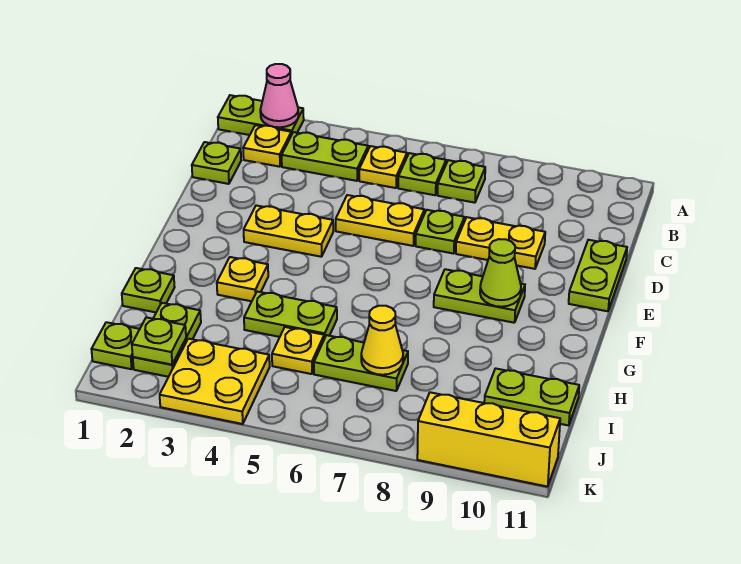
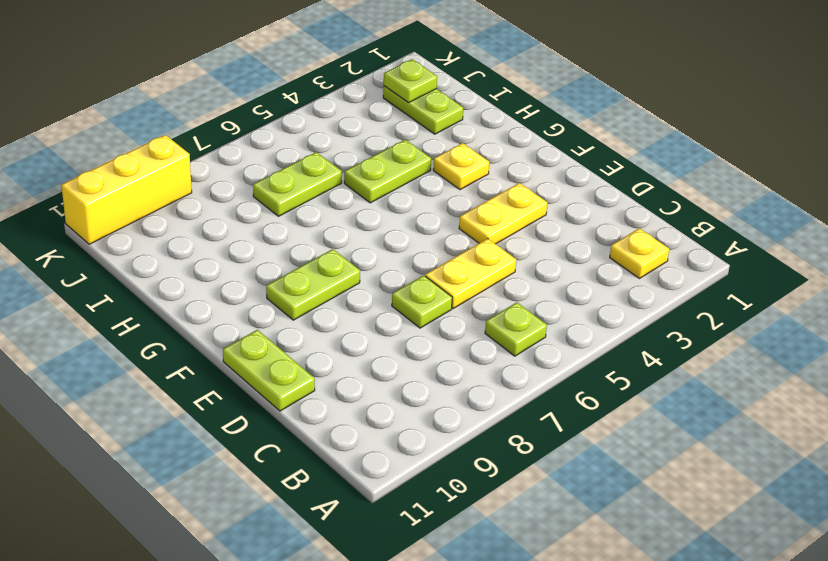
none -> lime plate A1:A2 level 1
none -> lime plate B3:B4 level 1
none -> yellow plate B5 level 1

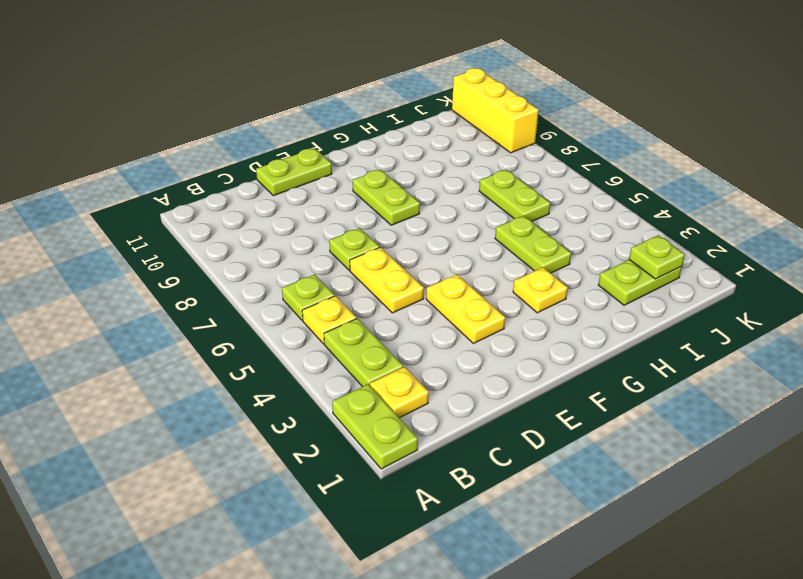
none -> lime plate B7 level 1
none -> lime plate C1 level 1
none -> yellow plate D8:D9 level 1

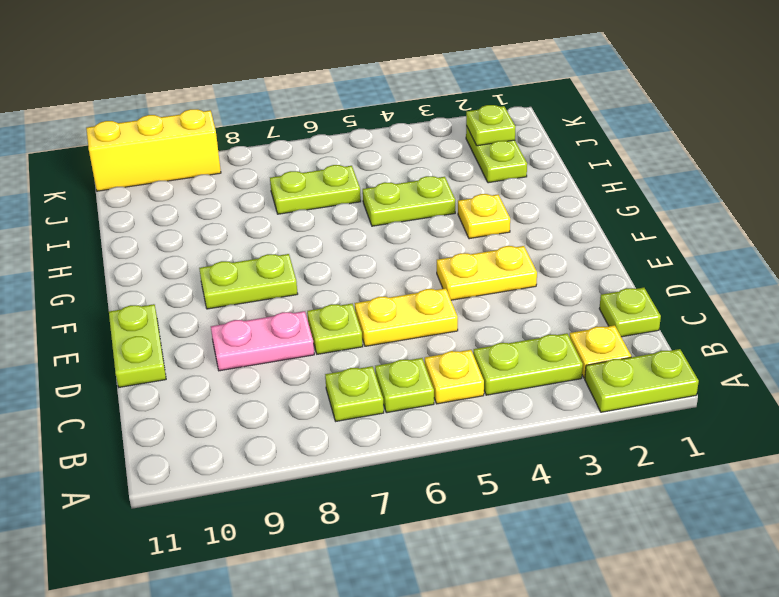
pink plate D8:D9 level 1 -> yellow plate D8:D9 level 1
none -> lime plate H1 level 1
none -> yellow plate I5 level 1
none -> lime plate I10:I11 level 1

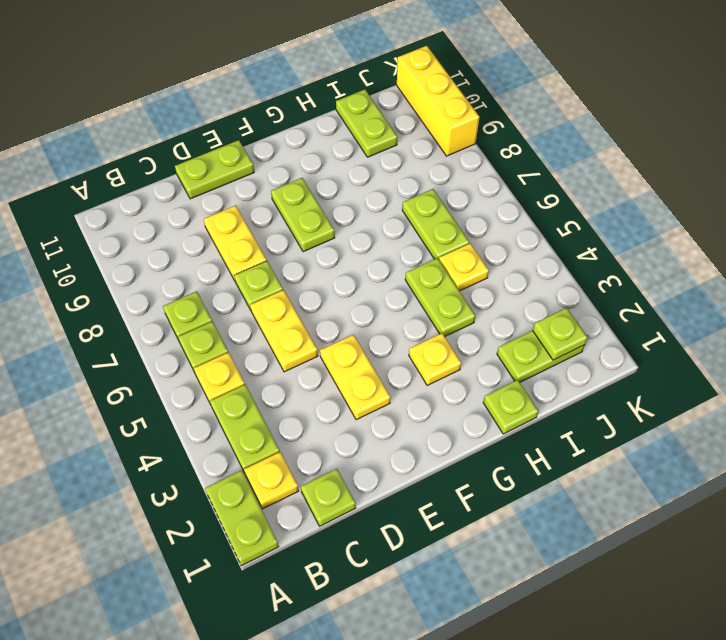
none -> lime plate J1 level 1
none -> yellow plate J3:K4 level 1
none -> pink cone A2 level 2

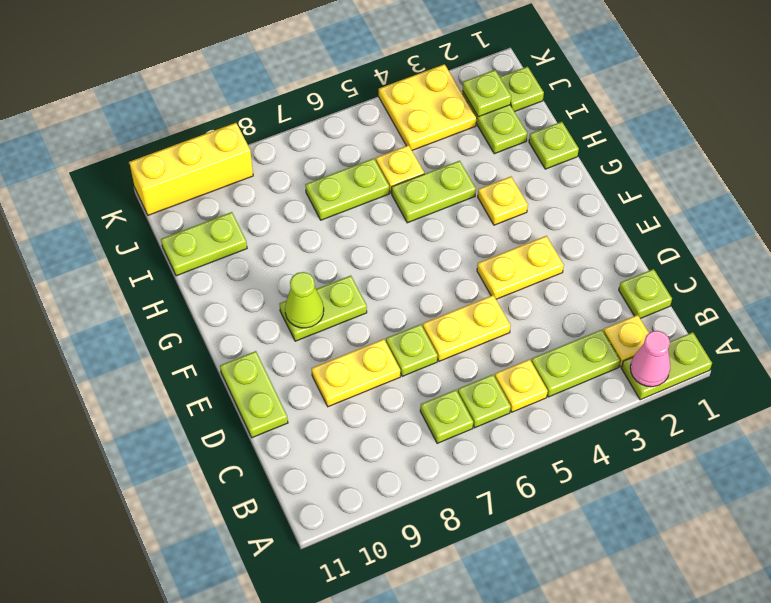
none -> yellow cone I7 level 2

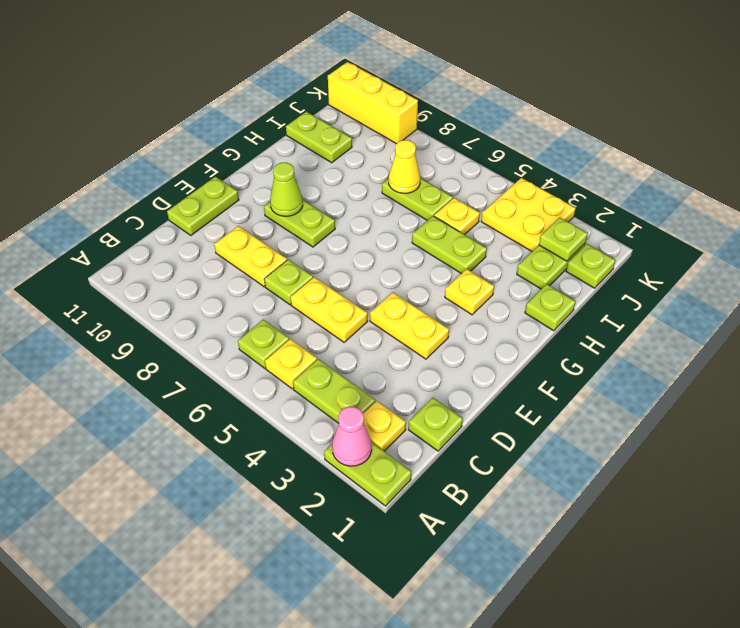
none -> lime plate B7 level 1

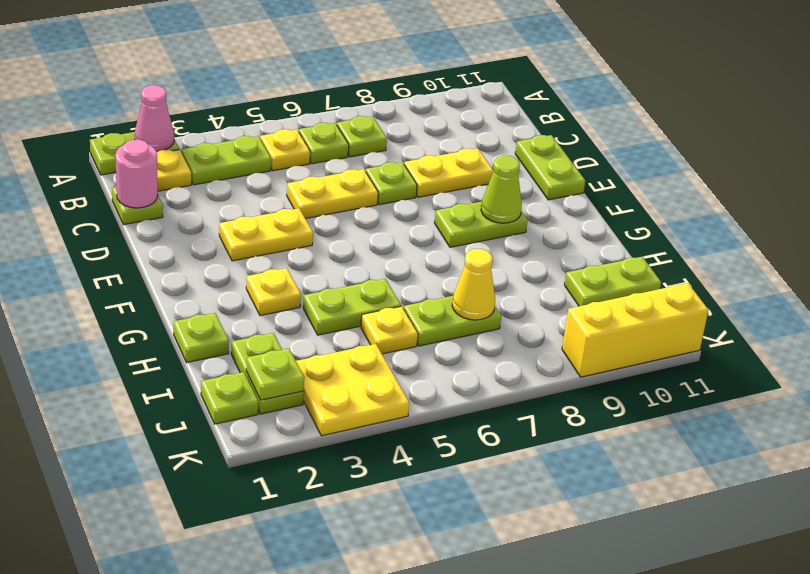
pink round brick C1 level 2 -> none

